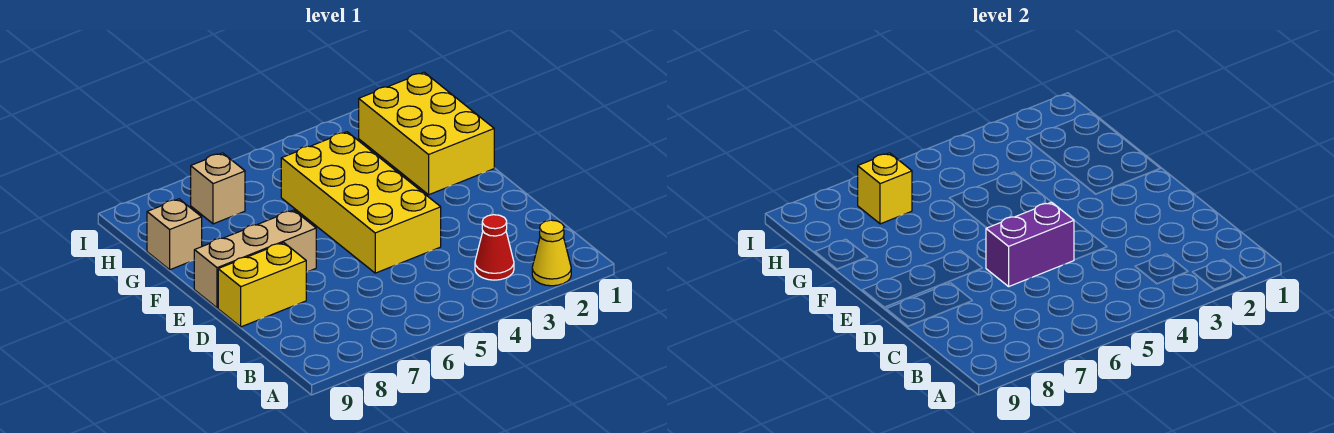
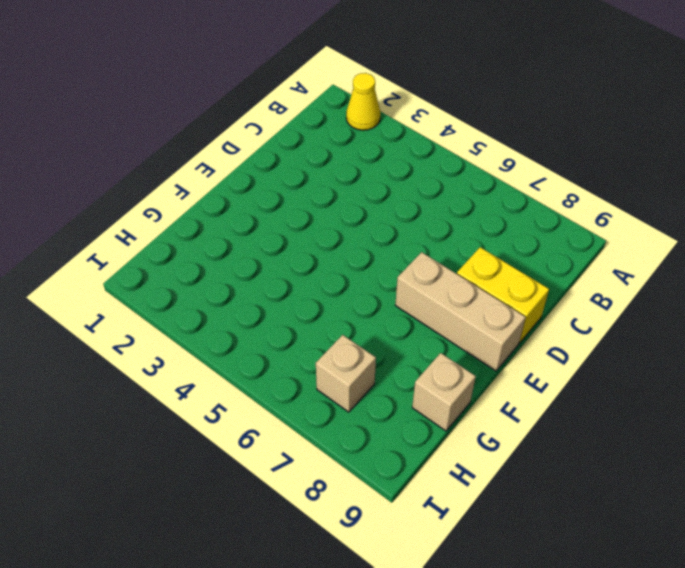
none -> red cone B3 level 1
none -> yellow brick D4:G5 level 1

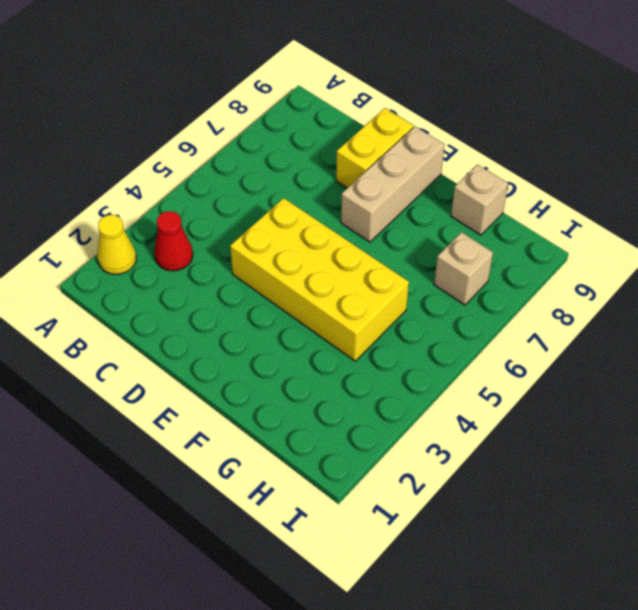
none -> yellow brick F1:H2 level 1
none -> purple brick D5:D6 level 2

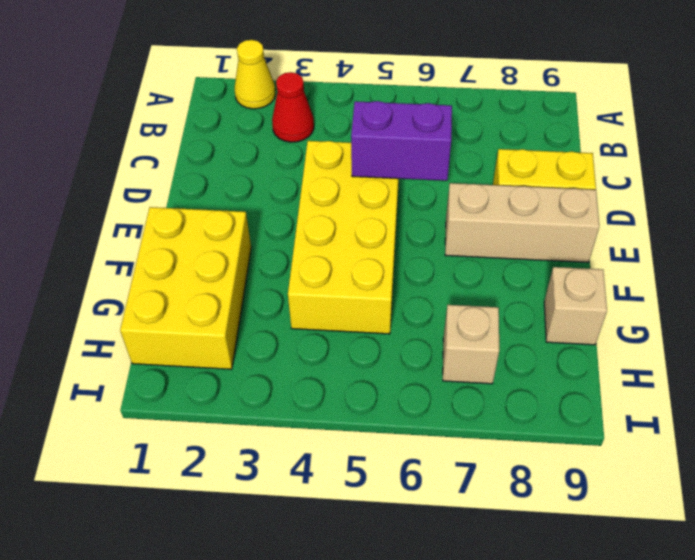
none -> yellow brick H7 level 2

